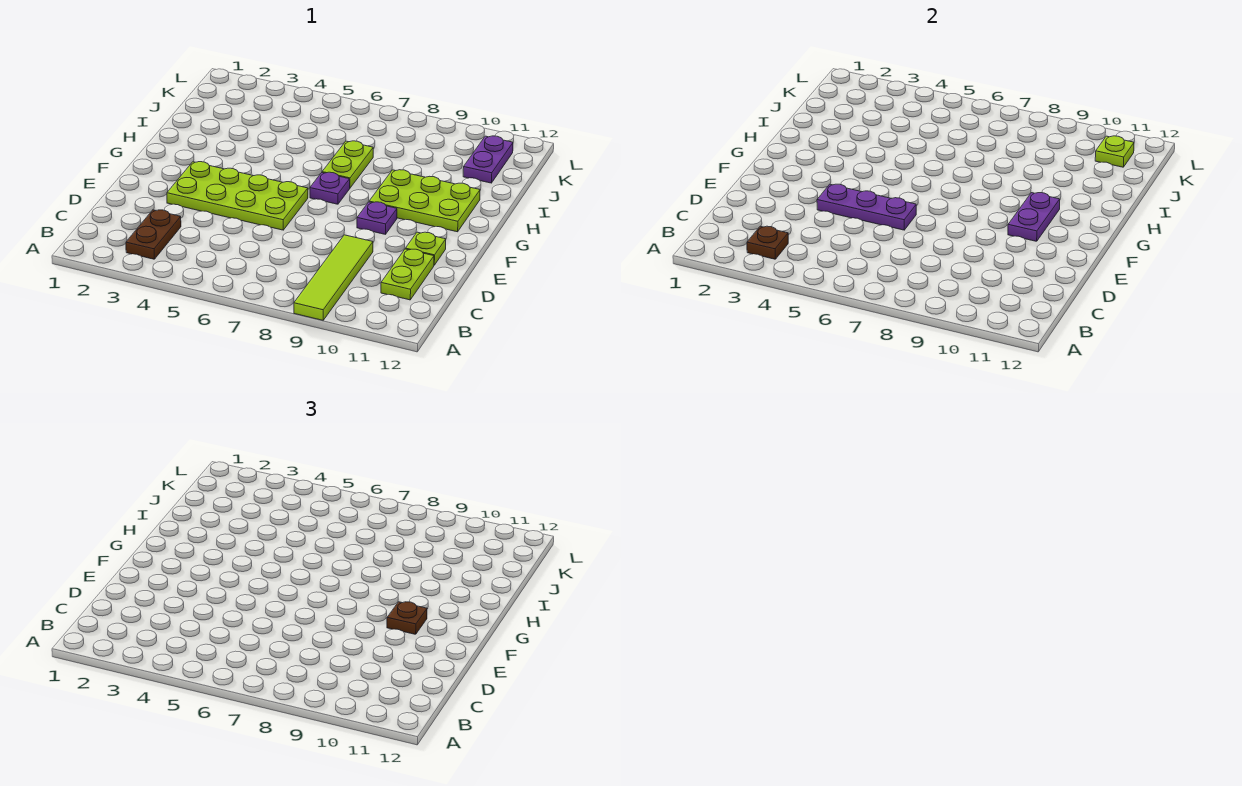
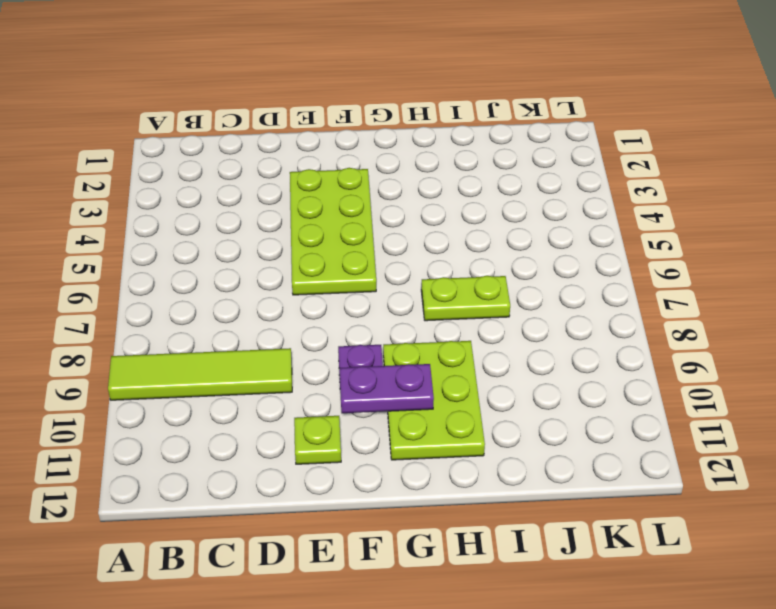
none -> brown plate B3:C3 level 1
none -> lime plate C11:D11 level 1
none -> purple plate G7 level 1

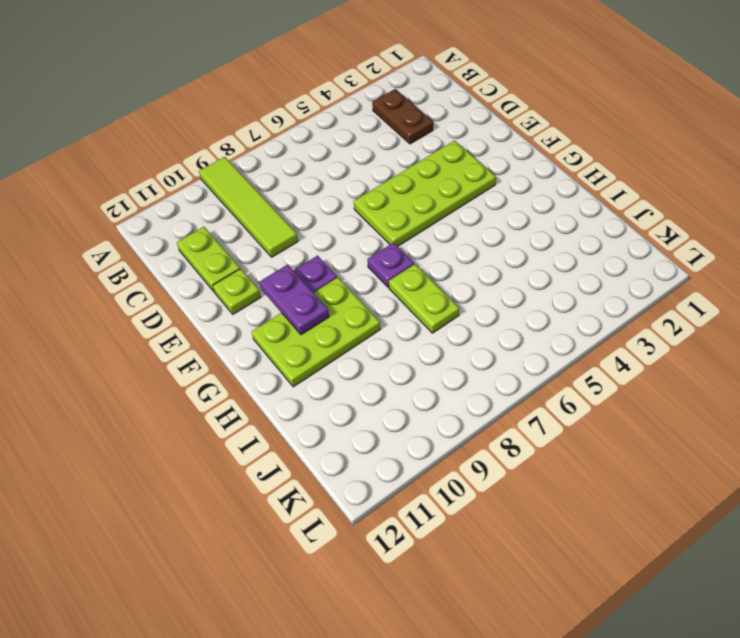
none -> purple plate J11:K11 level 1
none -> brown plate B3 level 2
none -> purple plate E4:E6 level 2

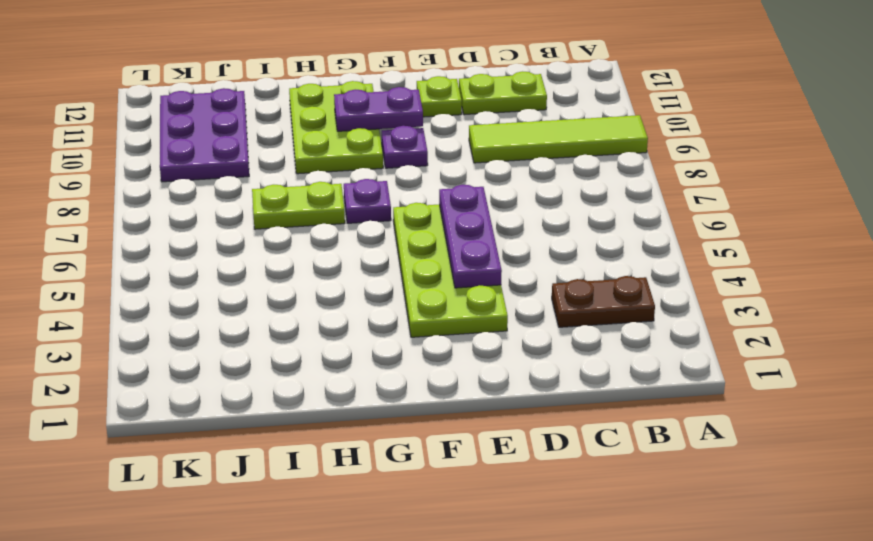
purple plate J9:K11 level 1 -> purple plate J11:K11 level 1
none -> brown plate B3 level 2
none -> lime plate K11 level 2
none -> brown plate F10 level 3

